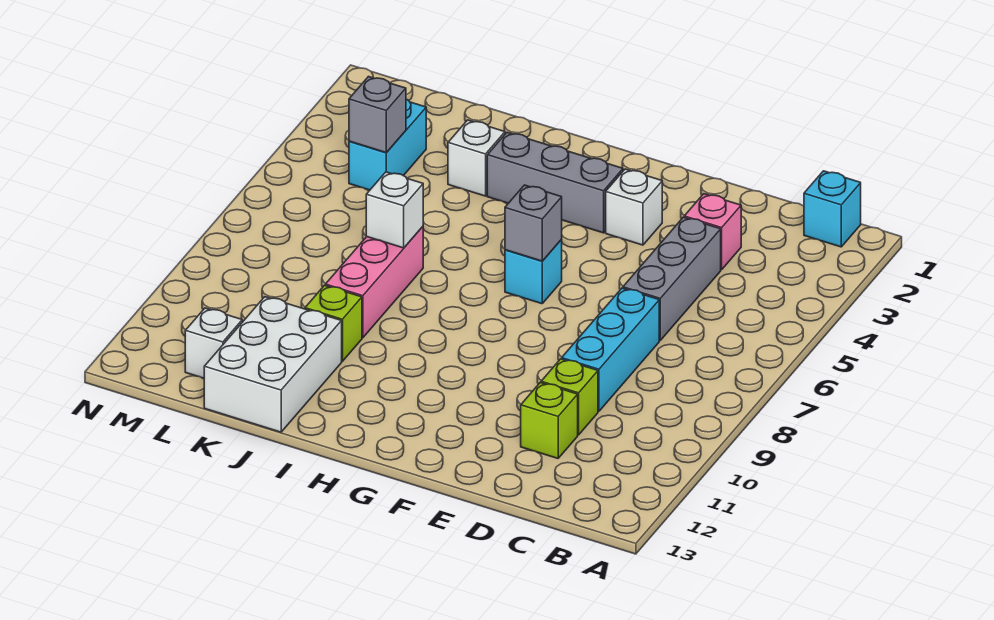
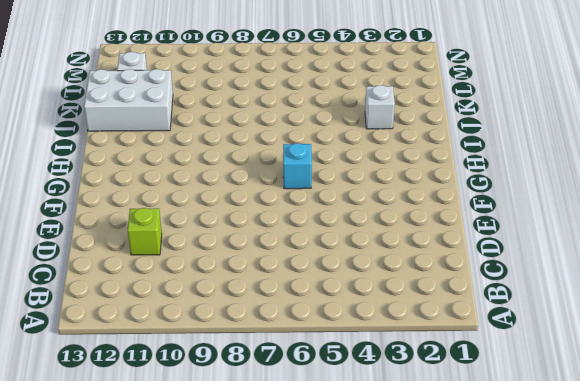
none -> cyan brick B1 level 1
none -> pink brick D3 level 1
none -> grey brick D4:D6 level 1

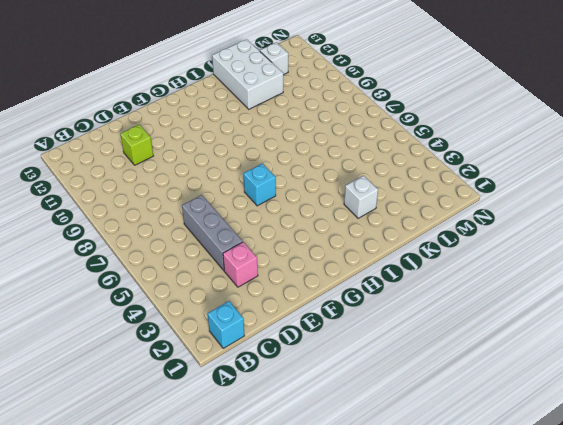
none -> cyan brick D7:D9 level 1
none -> lime brick D10 level 1
none -> white brick F3 level 1

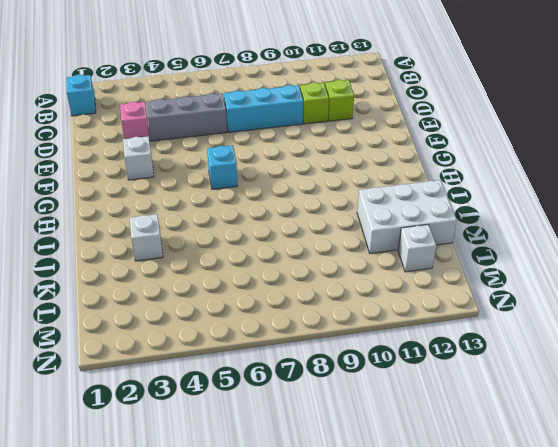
none -> grey brick G3:I3 level 1
none -> pink brick J7:J9 level 1
none -> lime brick J10 level 1

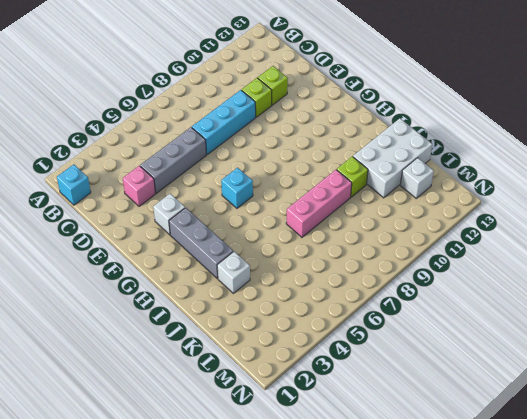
none -> cyan brick L3:L4 level 1
none -> grey brick G6 level 2
none -> white brick J7 level 2

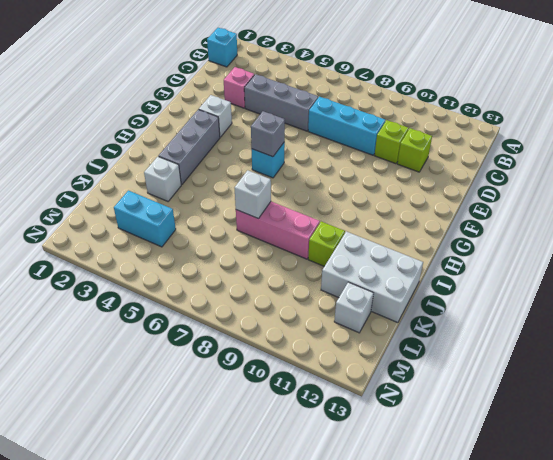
none -> grey brick L4 level 2

